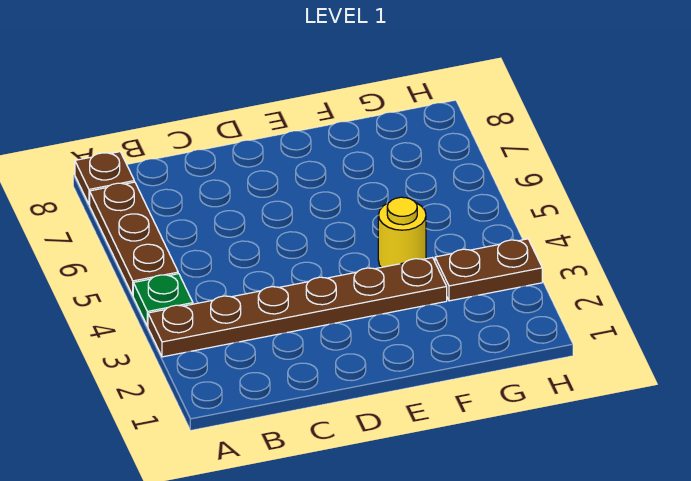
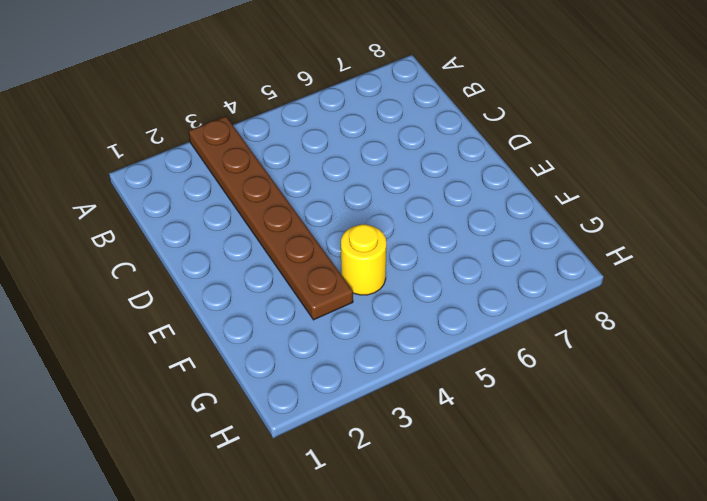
none -> green plate A4 level 1
none -> brown plate A5:A7 level 1

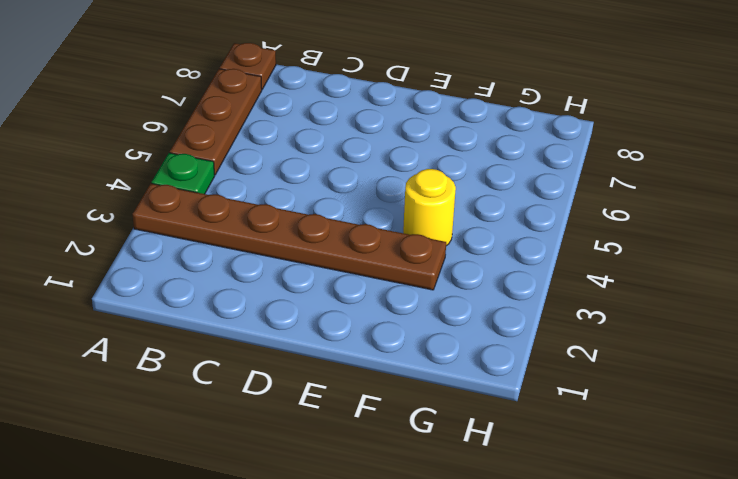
none -> brown plate G3:H3 level 1

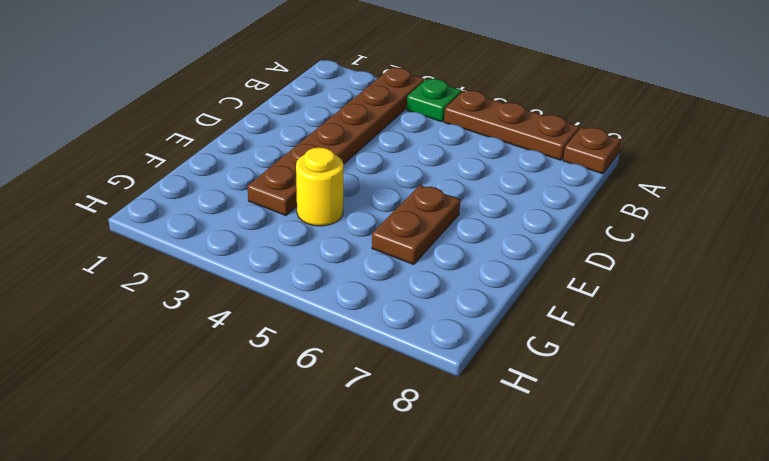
brown plate E6:F6 level 1 -> brown plate G3:H3 level 1

